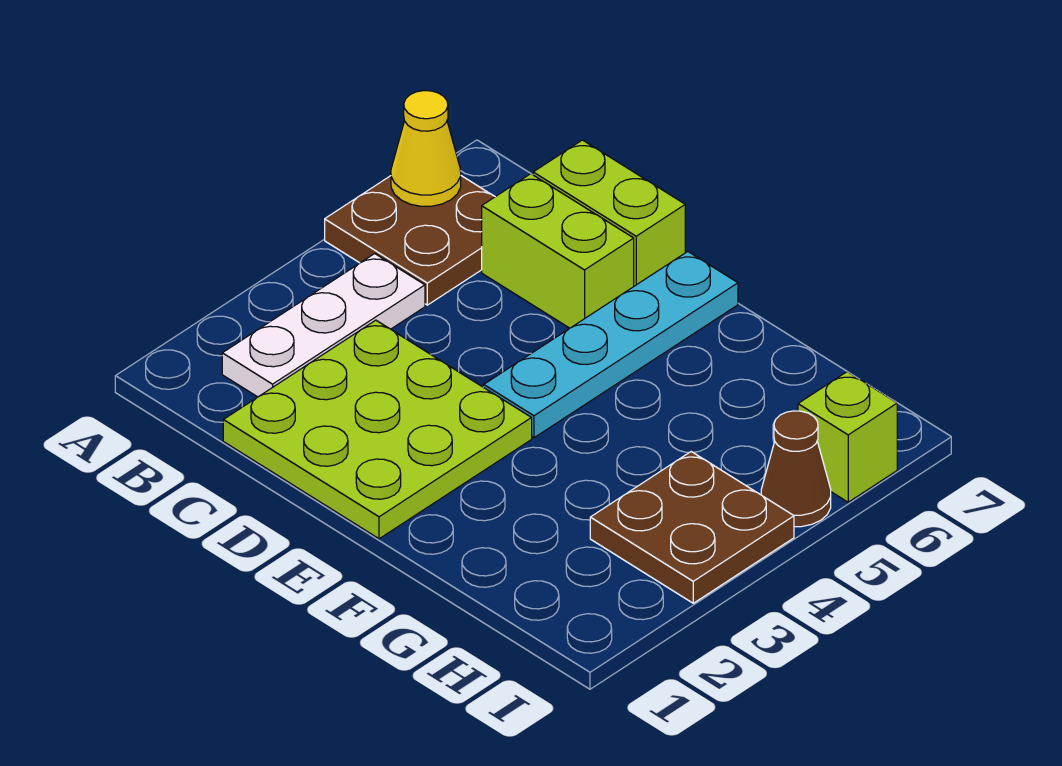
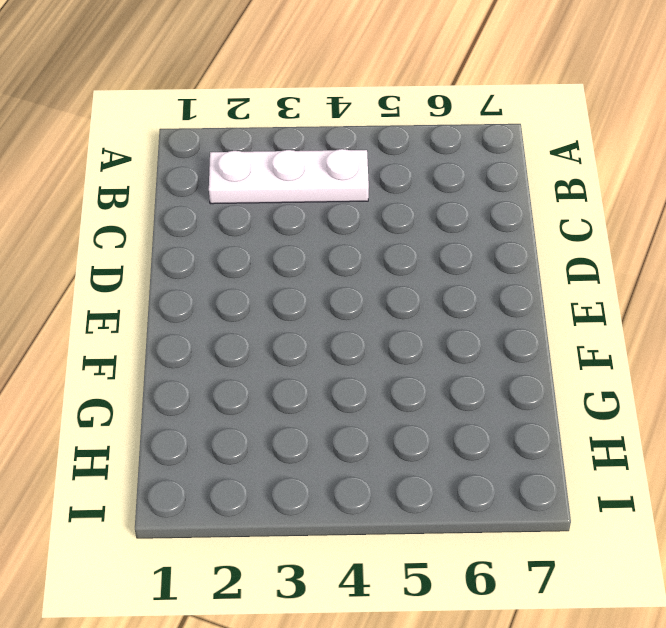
none -> brown plate A5:B6 level 1
none -> lime plate C1:E3 level 1

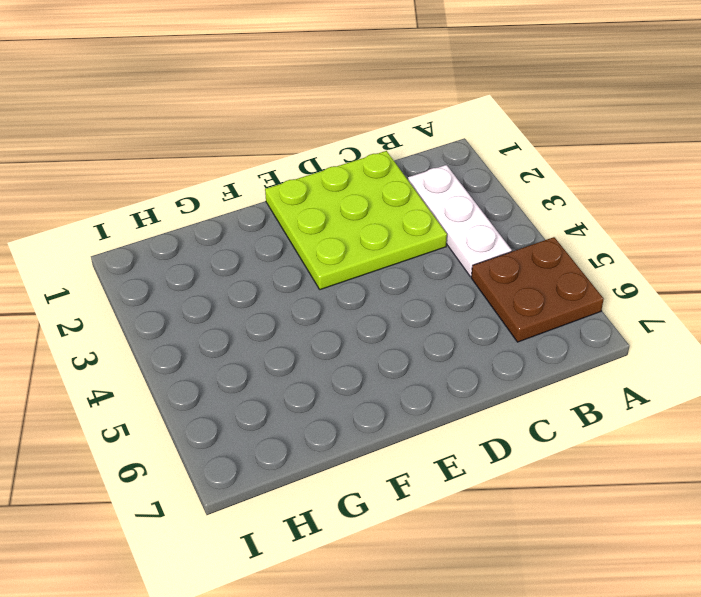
none -> lime brick C6:D6 level 1
none -> lime brick C7:D7 level 1

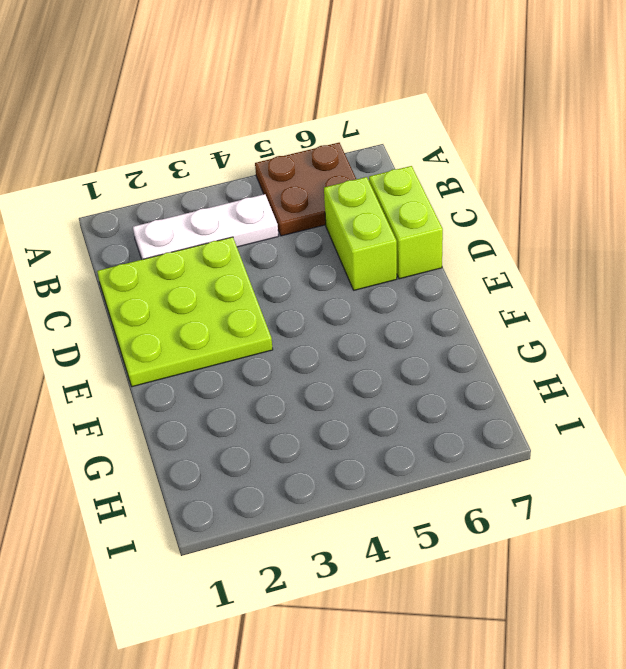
none -> cyan plate E4:E7 level 1
none -> brown plate H3:I4 level 1

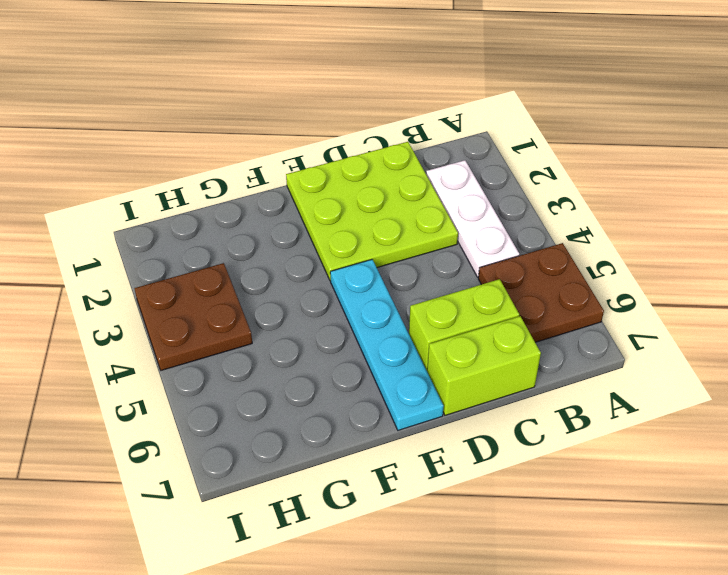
none -> brown cone I5 level 1
none -> lime brick I6 level 1

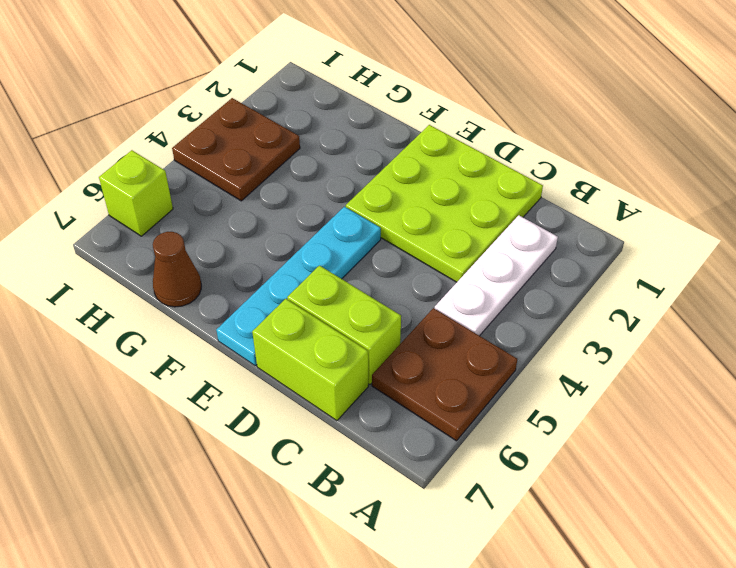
brown cone G7 level 1 -> brown cone I5 level 1
none -> yellow cone A6 level 2

